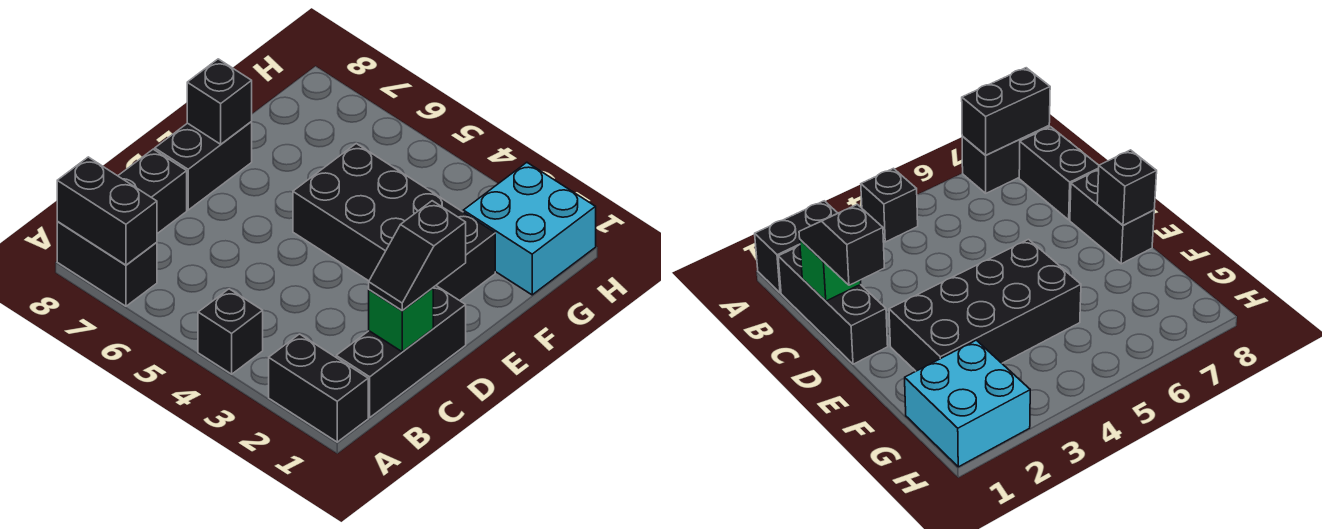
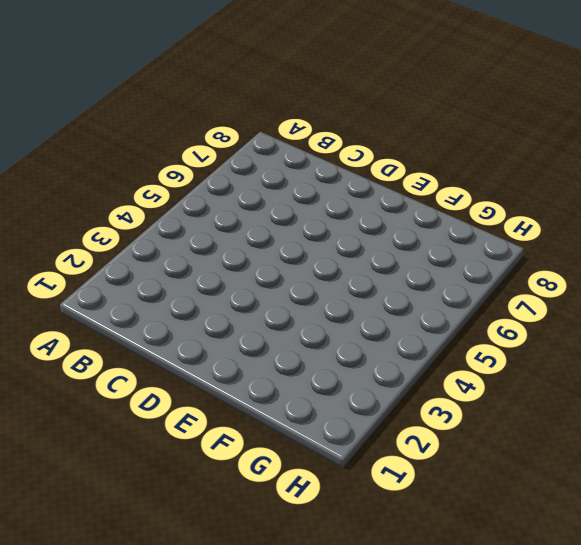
none -> black brick A1:A2 level 1
none -> black brick A4 level 1
none -> black brick A7:A8 level 1

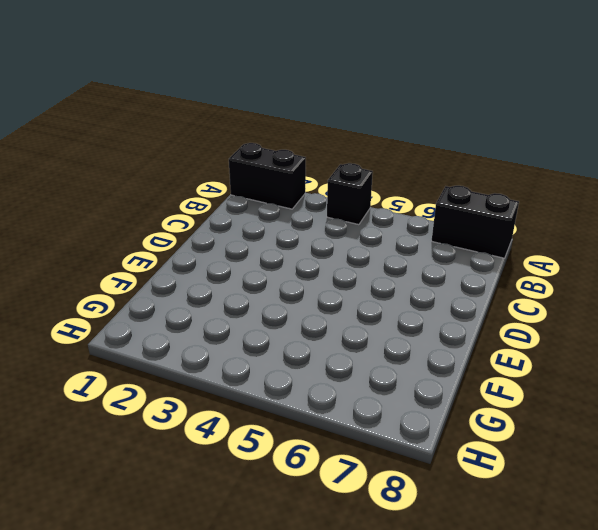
none -> black brick B1:D1 level 1
none -> black brick B8:C8 level 1
none -> black brick D8:E8 level 1

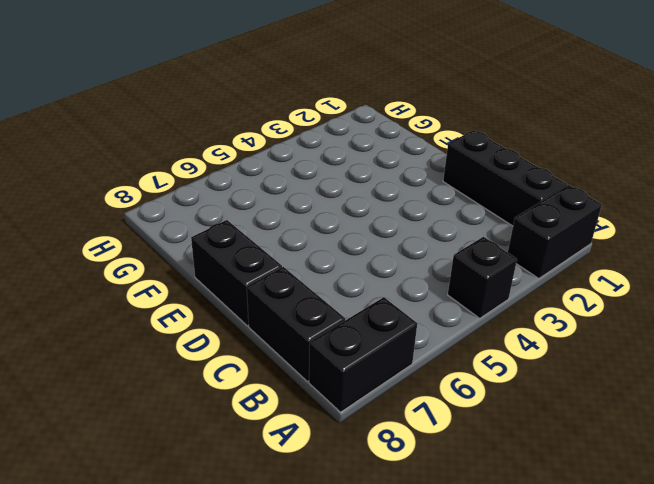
none -> black brick E2:F5 level 1
none -> cyan brick G1:H2 level 1
none -> black brick A7:A8 level 2

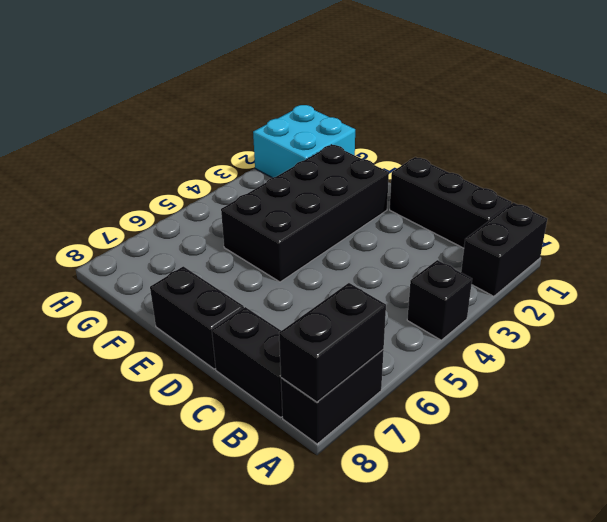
none -> green brick C1 level 2
none -> black brick E8 level 2
none -> black slope C1:D1 level 3 top D

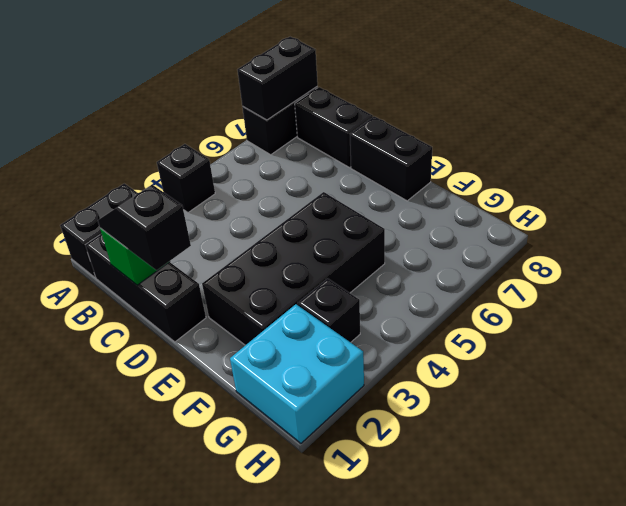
black brick G3 level 1 -> black brick E8 level 2

